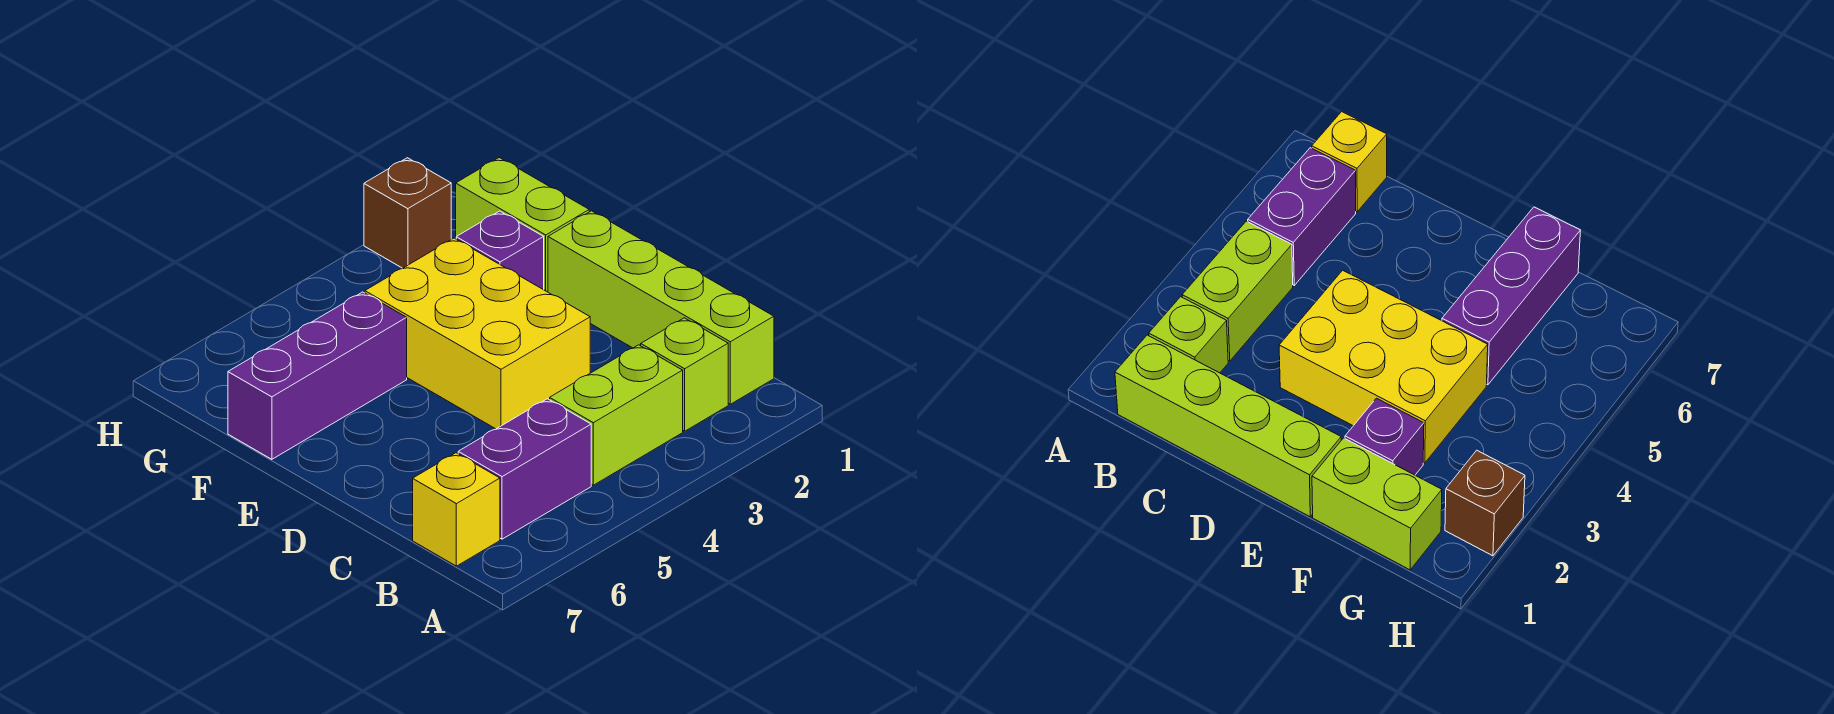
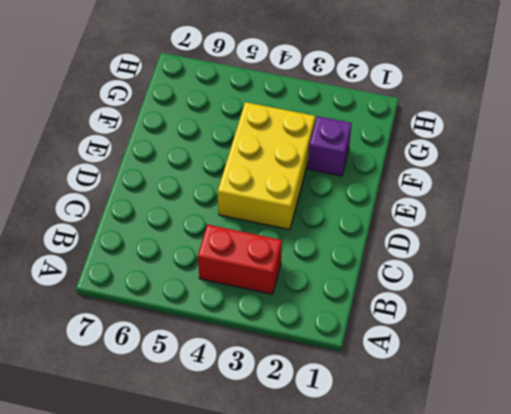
red brick B3:B4 level 1 -> lime brick B3:B4 level 1
none -> lime brick B1:E1 level 1
none -> lime brick B2 level 1

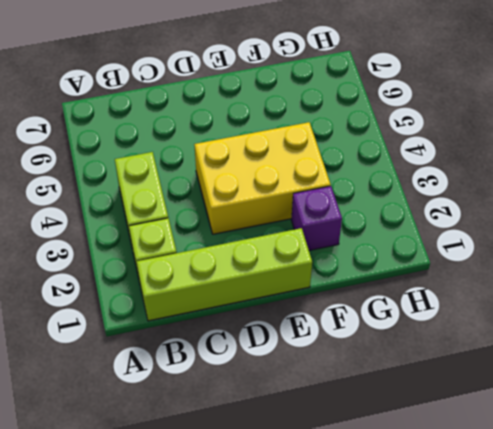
none -> purple brick B5:B6 level 1
none -> yellow brick B7 level 1

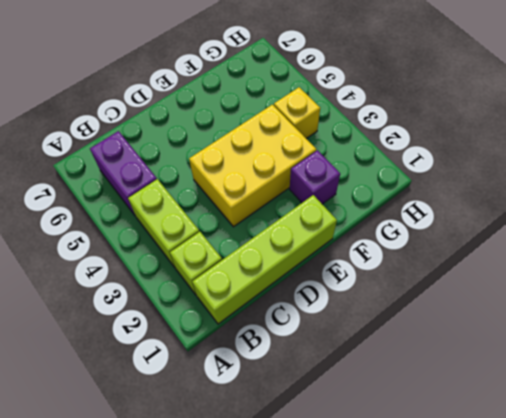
yellow brick G4 level 1 -> yellow brick B7 level 1
none -> lime brick F1:G1 level 1
none -> purple brick F5:F7 level 1

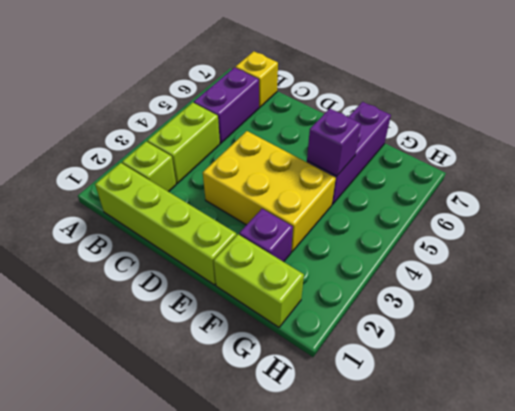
purple brick F5 level 2 -> none
none -> brown brick H2 level 1

